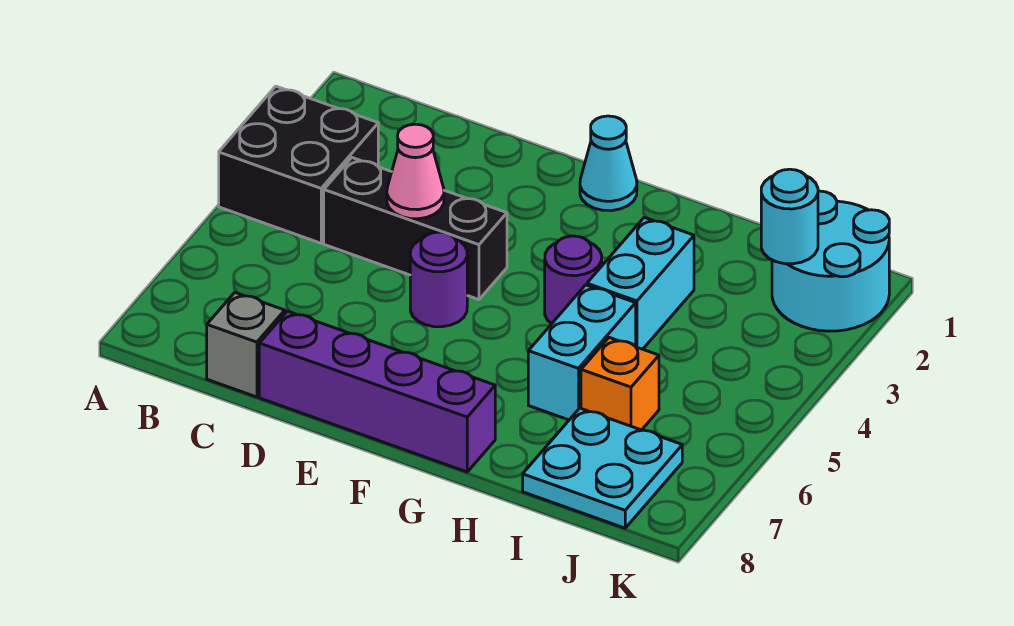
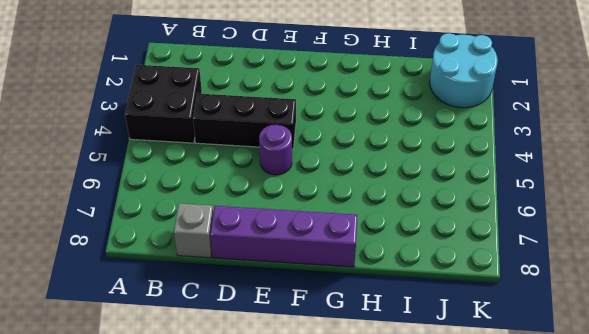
none -> cyan cone F1 level 1
none -> purple round brick G4 level 1
none -> cyan brick H3:H4 level 1

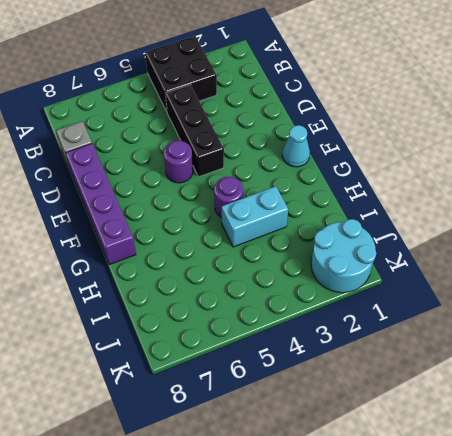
none -> cyan brick H5:H6 level 1
none -> orange brick I6 level 1
none -> cyan plate I7:J8 level 1

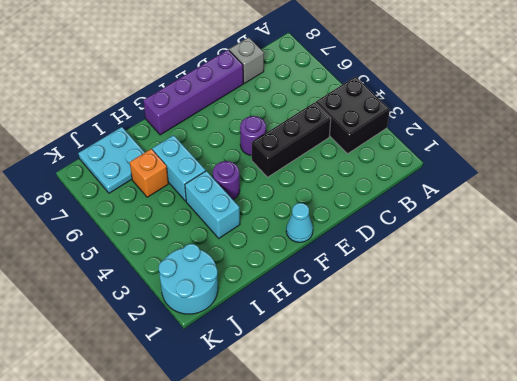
none -> pink cone D4 level 2
none -> cyan round brick J2 level 2

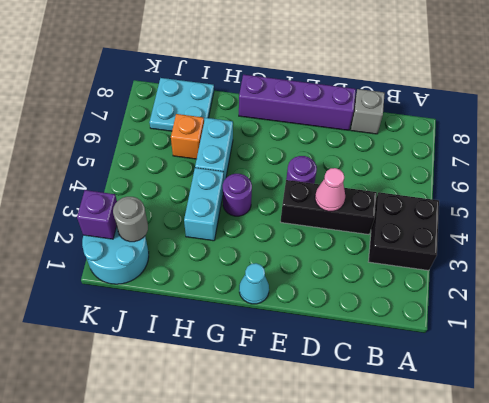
grey round brick J2 level 2 -> cyan round brick J2 level 2
purple brick K2 level 2 -> none

